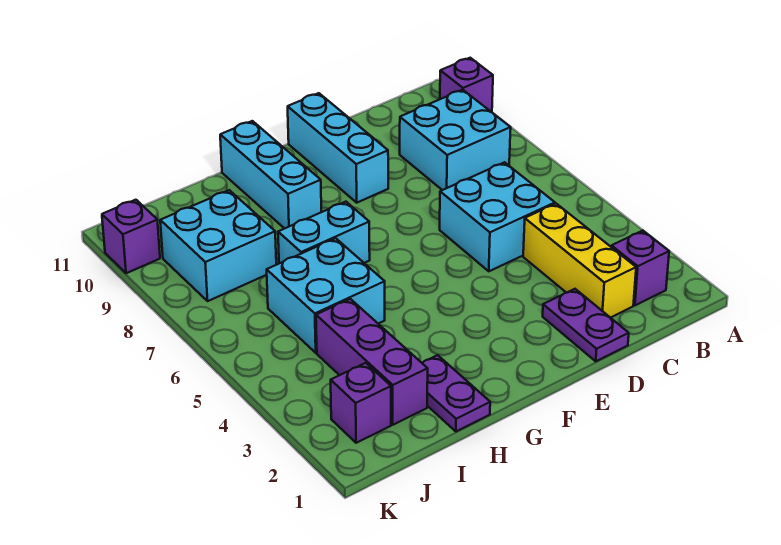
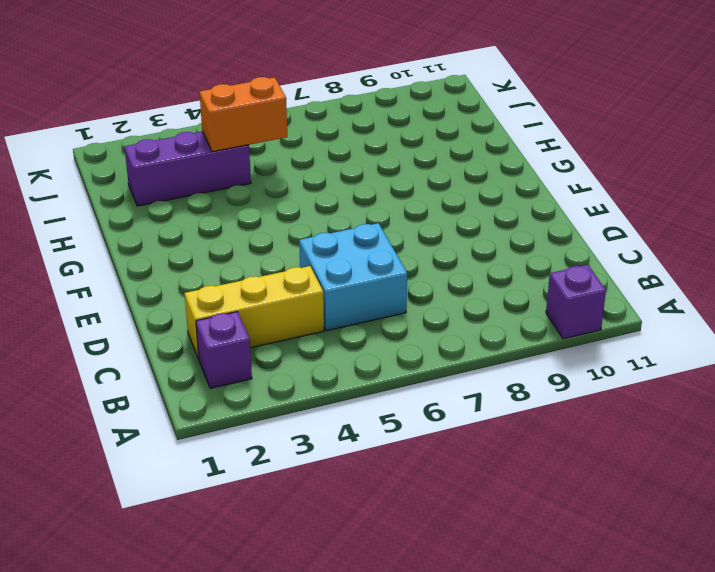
orange brick I4:I5 level 2 -> none
none -> cyan brick B8:C9 level 1
none -> purple plate D1:D2 level 1
none -> cyan brick E9:E11 level 1

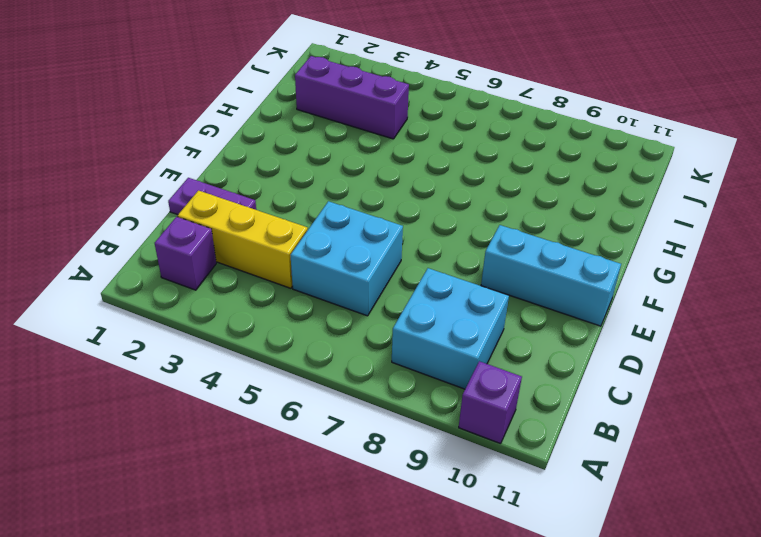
none -> cyan brick G7:H7 level 1
none -> cyan brick G9:G11 level 1
none -> purple plate H1:H2 level 1

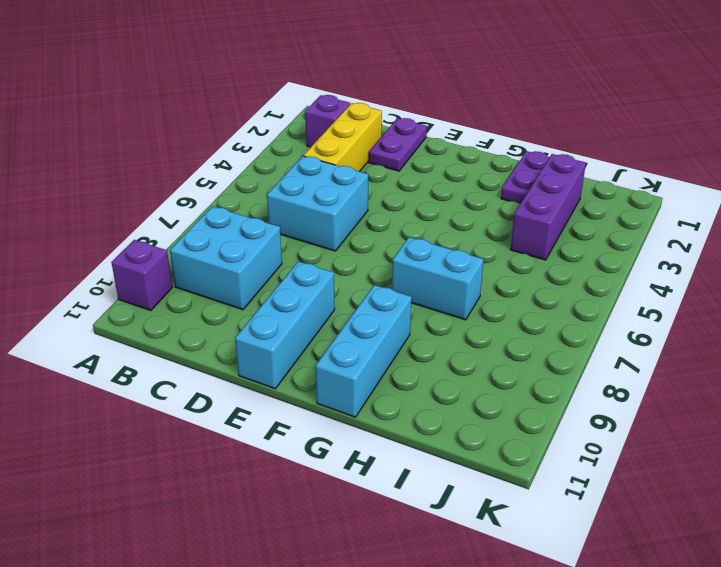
none -> cyan brick H5:I6 level 1
none -> cyan brick I8:J9 level 1
none -> purple brick J2 level 1

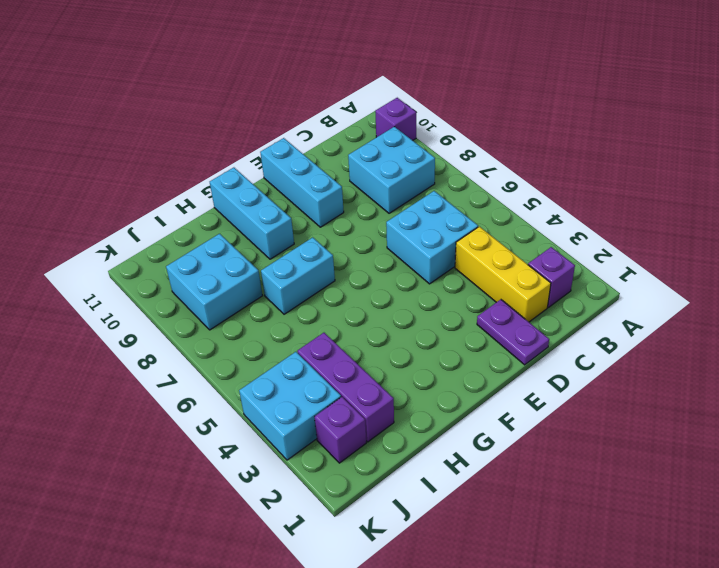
cyan brick J3:K4 level 1 -> cyan brick H5:I6 level 1
none -> purple plate H1:H2 level 1
none -> purple brick K10 level 1

